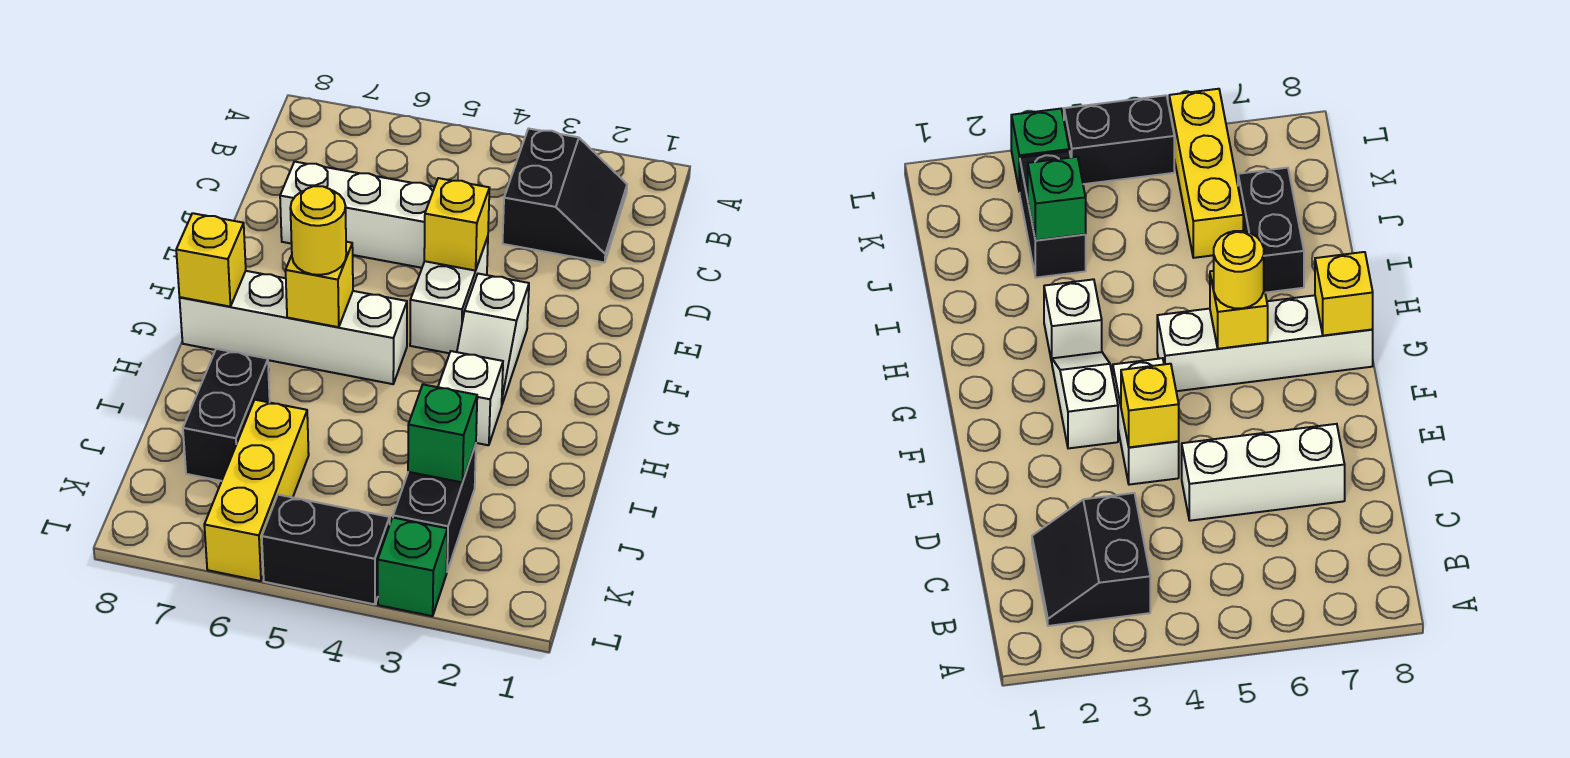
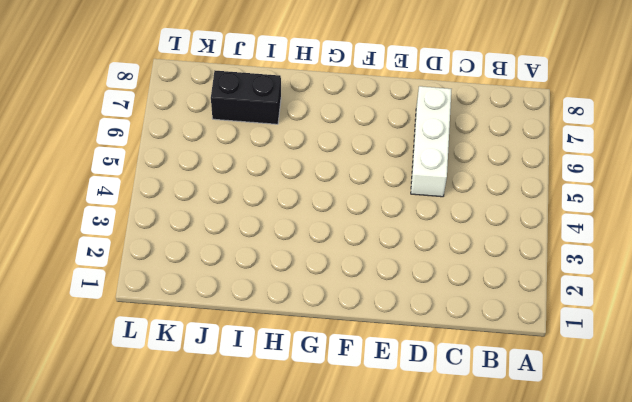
none -> black slope B2:C3 level 1 top 3
none -> white brick E4:F4 level 1
none -> white slope F3:G3 level 1 top F

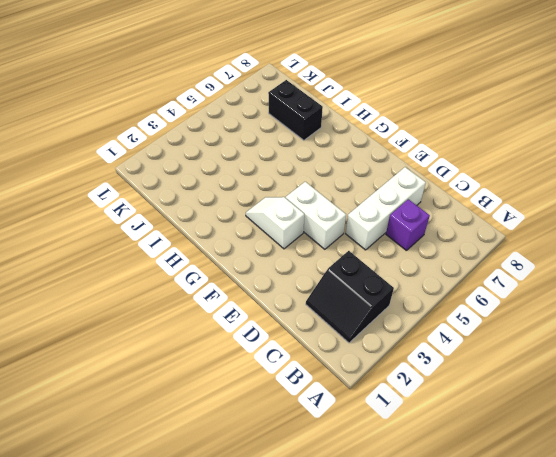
purple brick C6 level 1 -> none
none -> white brick G5:G8 level 1
none -> white brick H3 level 1
none -> black brick J3:K3 level 1

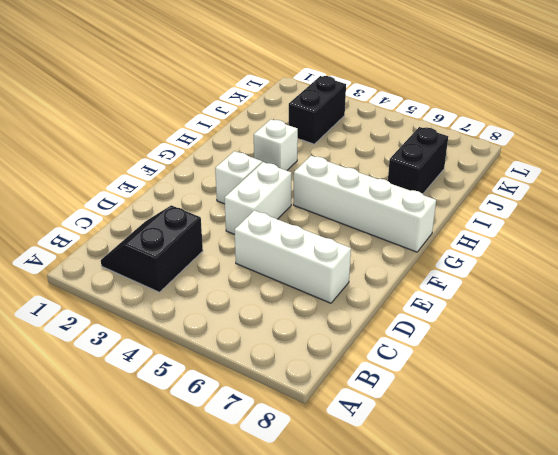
none -> yellow brick J6:L6 level 1
none -> green brick L3 level 1
none -> black brick L4:L5 level 1

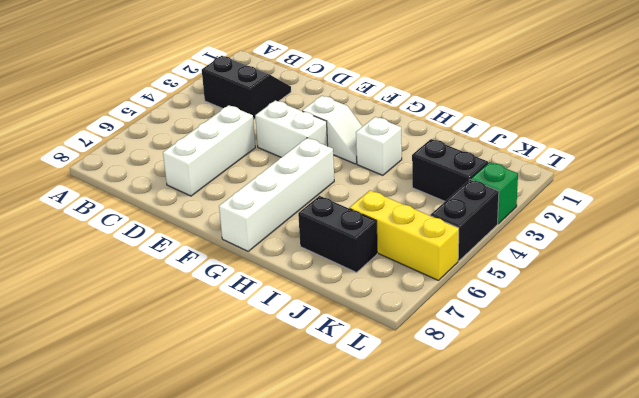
none -> yellow brick E4 level 2
none -> yellow brick G6 level 2
none -> yellow brick G8 level 2

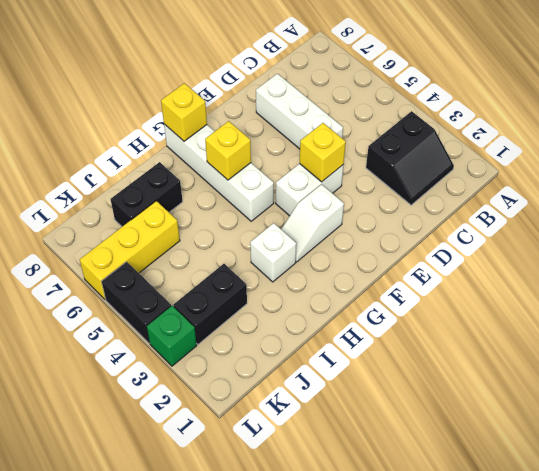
none -> green brick J3 level 2
none -> yellow round brick G6 level 3

